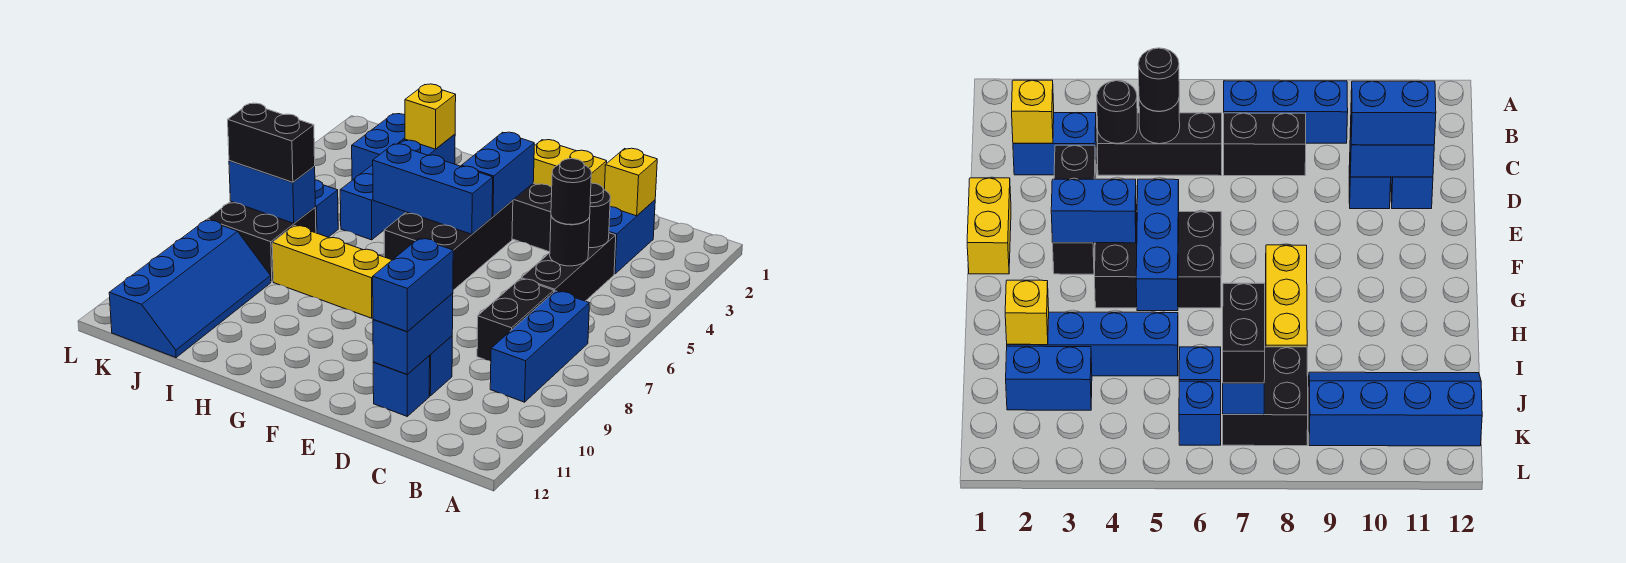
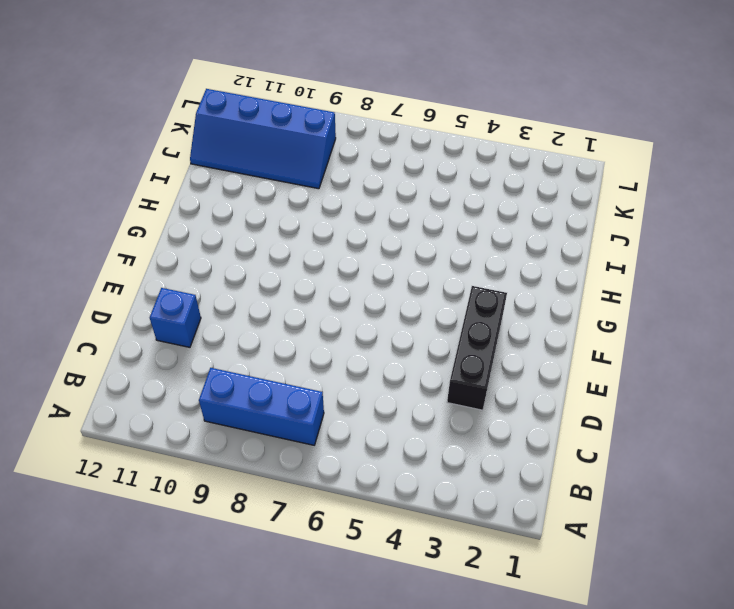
none -> blue brick C2:C3 level 1
none -> black brick C4:C6 level 1
none -> black brick C7:C8 level 1

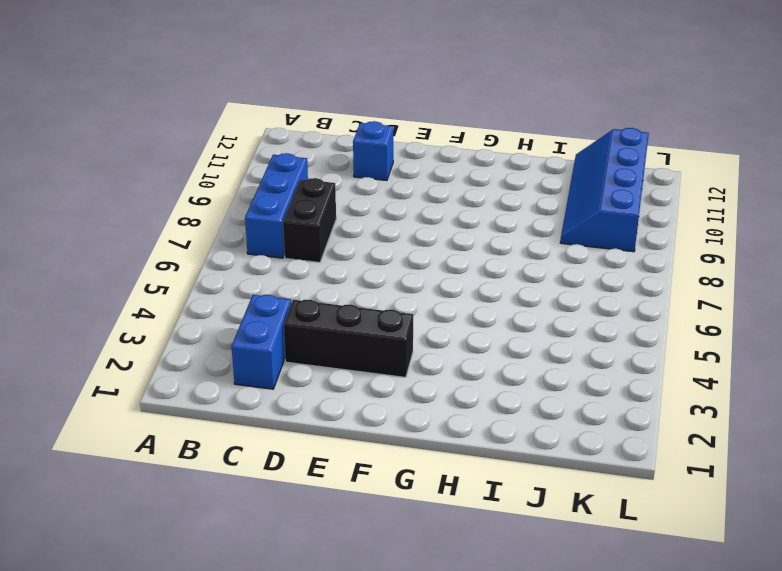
none -> black brick C4:C6 level 1
none -> blue brick D10 level 1
none -> yellow brick E1:F1 level 1

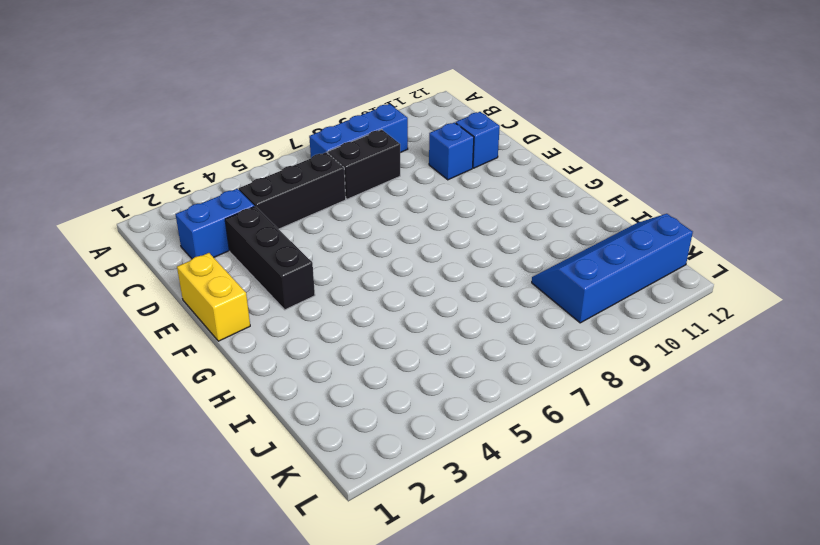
none -> black brick F4:G6 level 1
none -> yellow brick G8:I8 level 1
none -> blue brick I2:I5 level 1

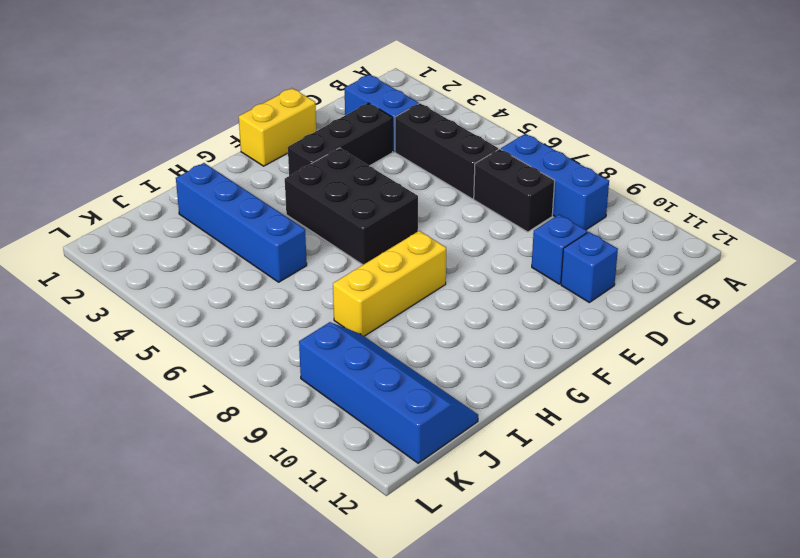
none -> blue brick J2:J3 level 1
none -> blue brick J6 level 1
none -> black brick J7:K8 level 1

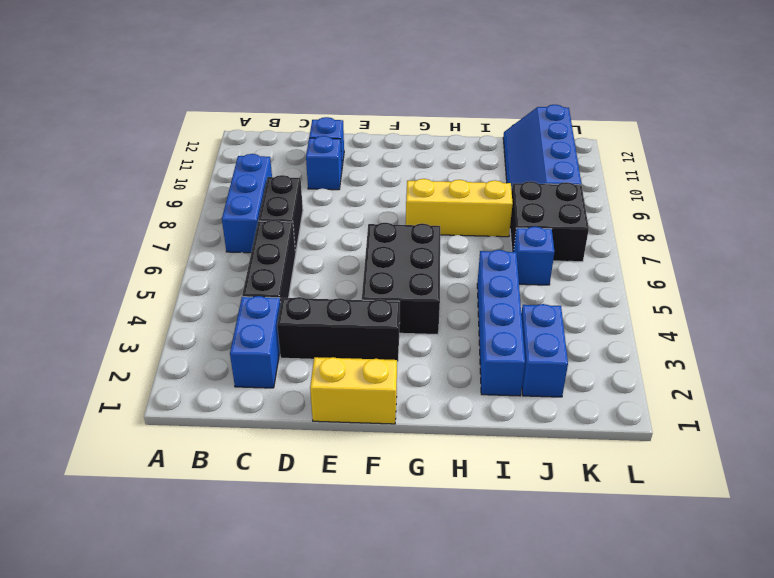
none -> blue brick K6 level 1
none -> yellow brick C2 level 2
none -> black round brick C4 level 2

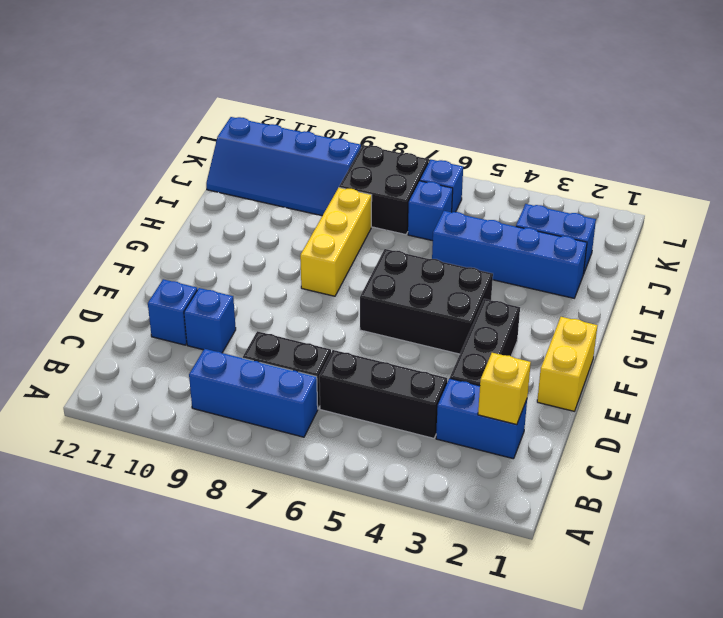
none -> black round brick C4 level 2
none -> black round brick C5 level 2
none -> blue brick D10:D11 level 2

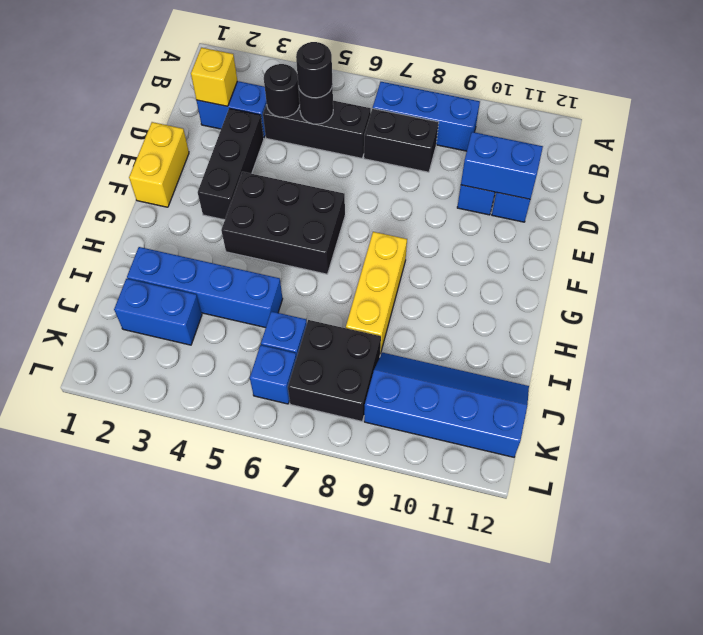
none -> blue brick F3:F4 level 2
none -> blue brick F5:H5 level 2
none -> yellow brick I2 level 2

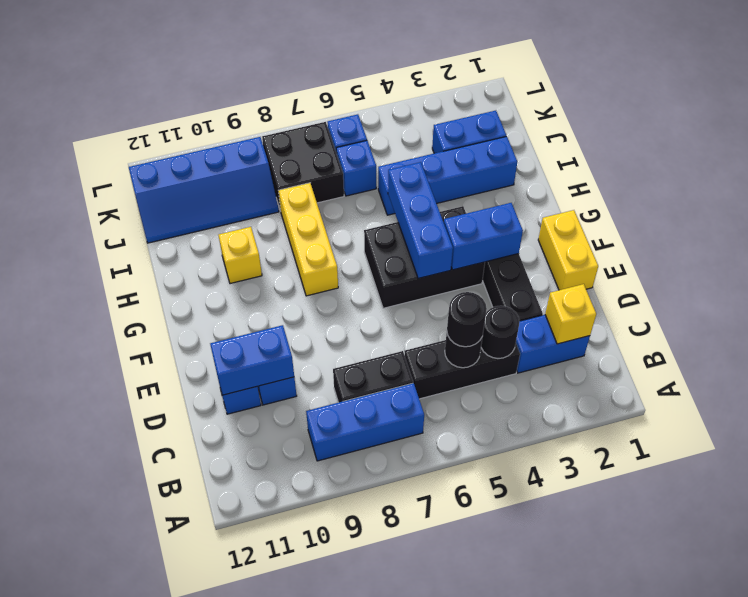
yellow brick H10 level 1 -> yellow brick I2 level 2
none -> blue brick J7:K7 level 2
none -> blue brick D10:D11 level 3
none -> black brick J7:K7 level 3

